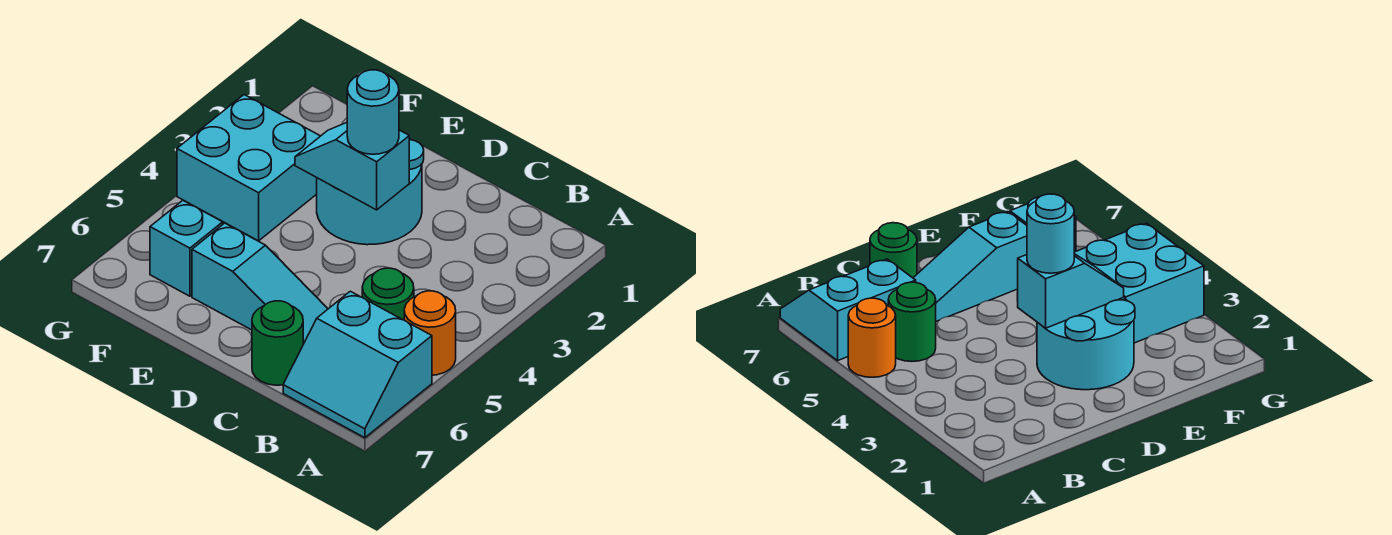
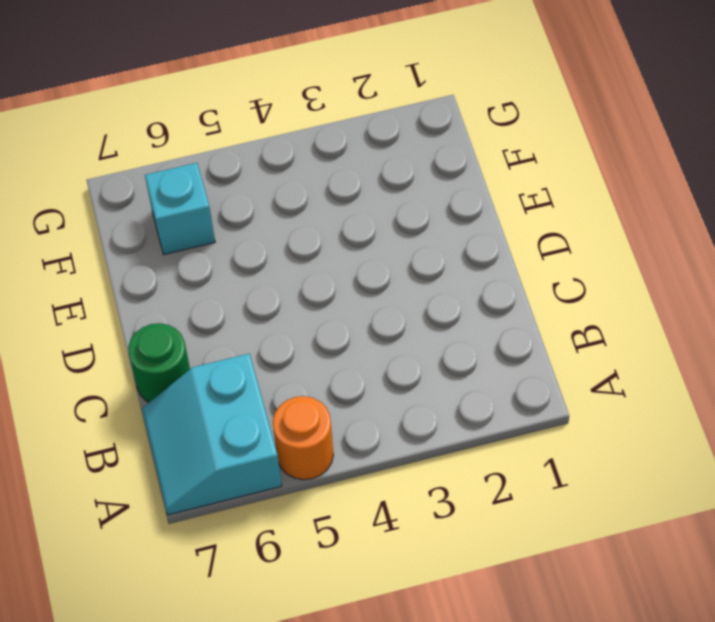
none -> green round brick B5 level 1
none -> cyan slope C6:E6 level 1 top E

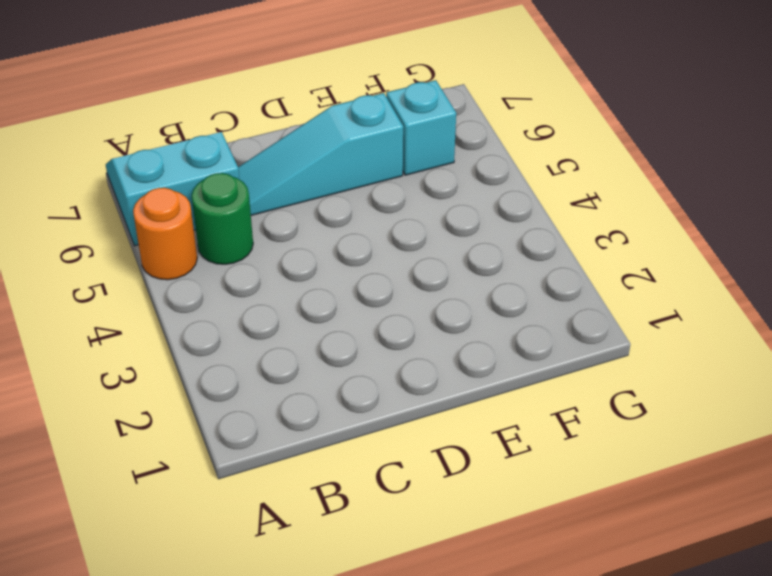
none -> green round brick C7 level 1
none -> cyan round brick D2:E3 level 1

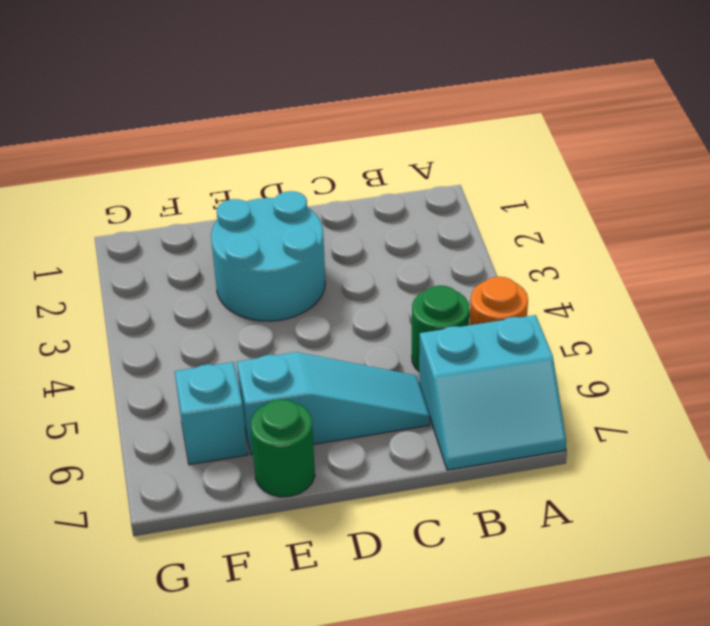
green round brick E7 level 1 -> green round brick C7 level 1
none -> cyan brick F3:G4 level 1
none -> cyan slope D3:E3 level 2 top D

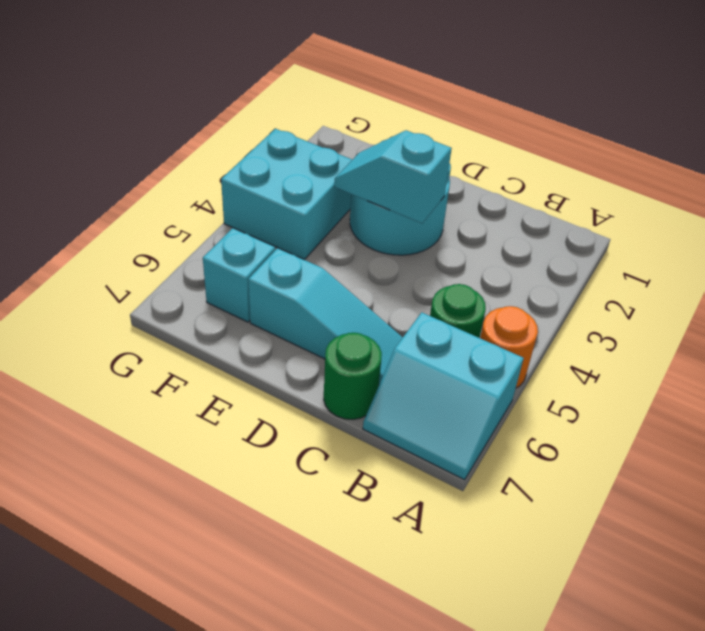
none -> cyan round brick D3 level 3

